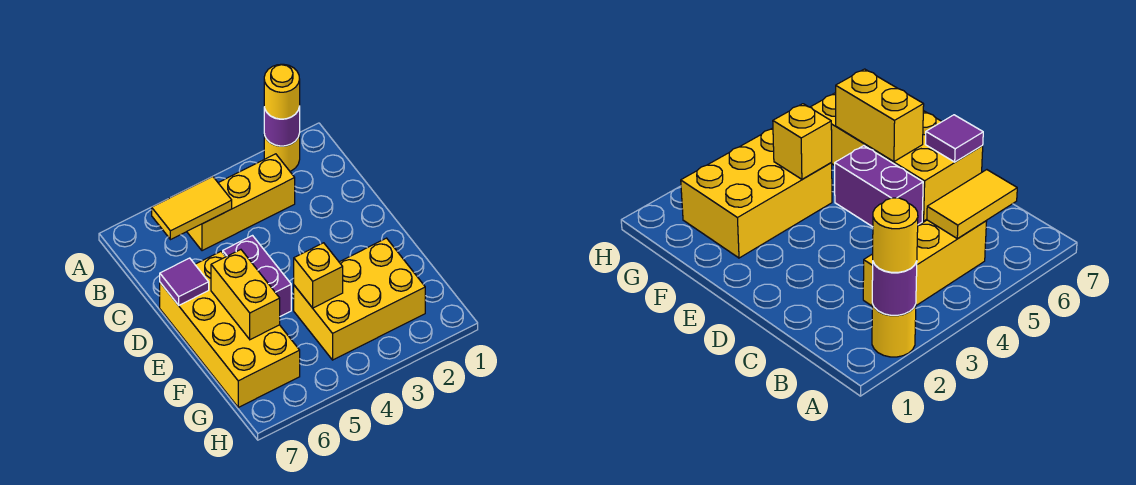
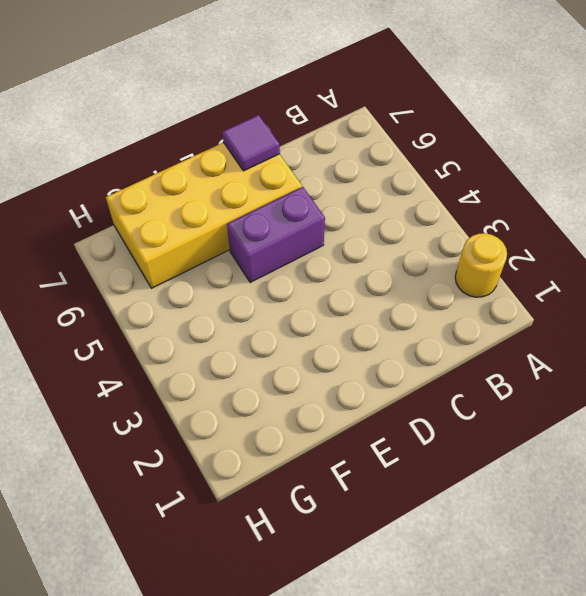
none -> yellow brick B3:B5 level 1
none -> yellow brick F2:G4 level 1

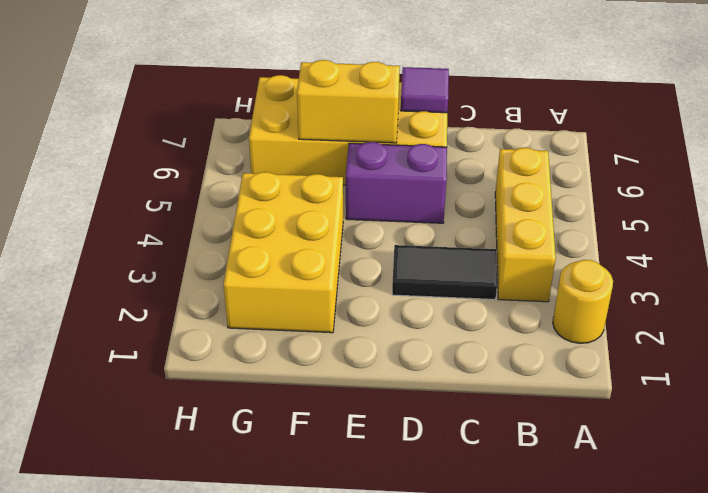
black tile C3:D3 level 1 -> none
none -> purple round brick A2 level 2
none -> yellow tile B5:B6 level 2

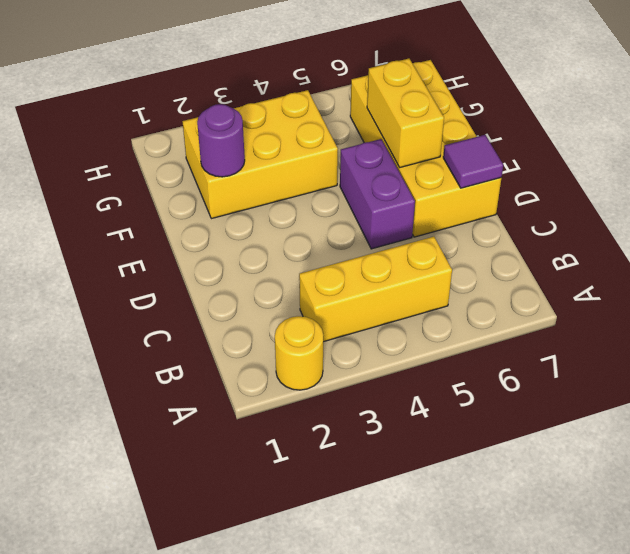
purple round brick F2 level 2 -> purple round brick A2 level 2
none -> yellow tile B5:B6 level 2
none -> yellow brick F4 level 2

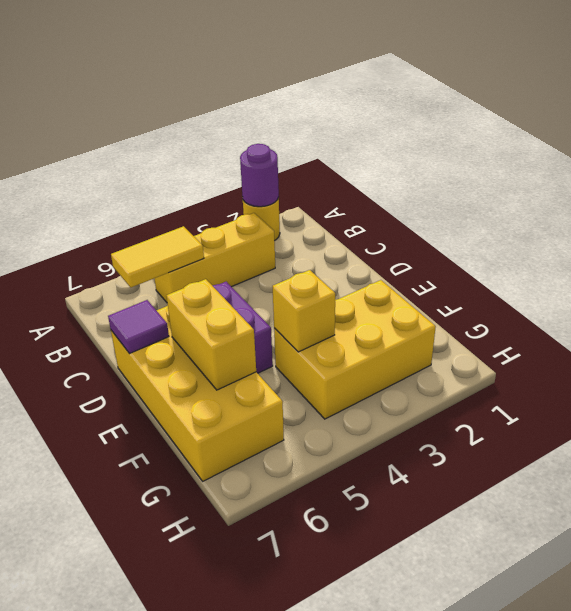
none -> yellow round brick A2 level 3

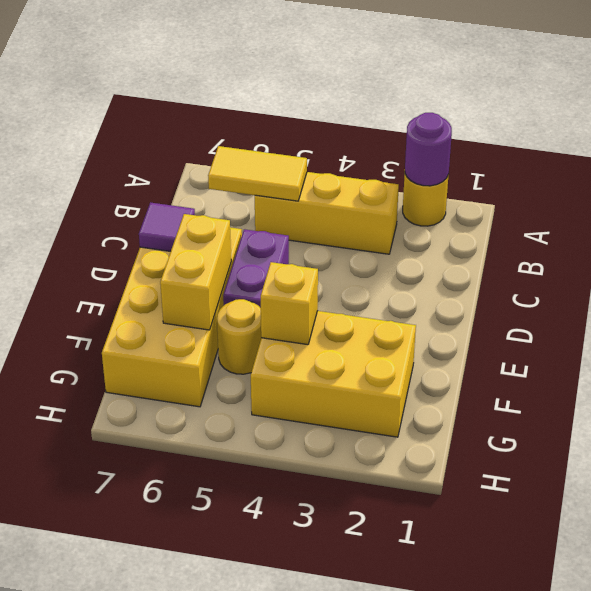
yellow round brick F5 level 1 -> yellow round brick A2 level 3

